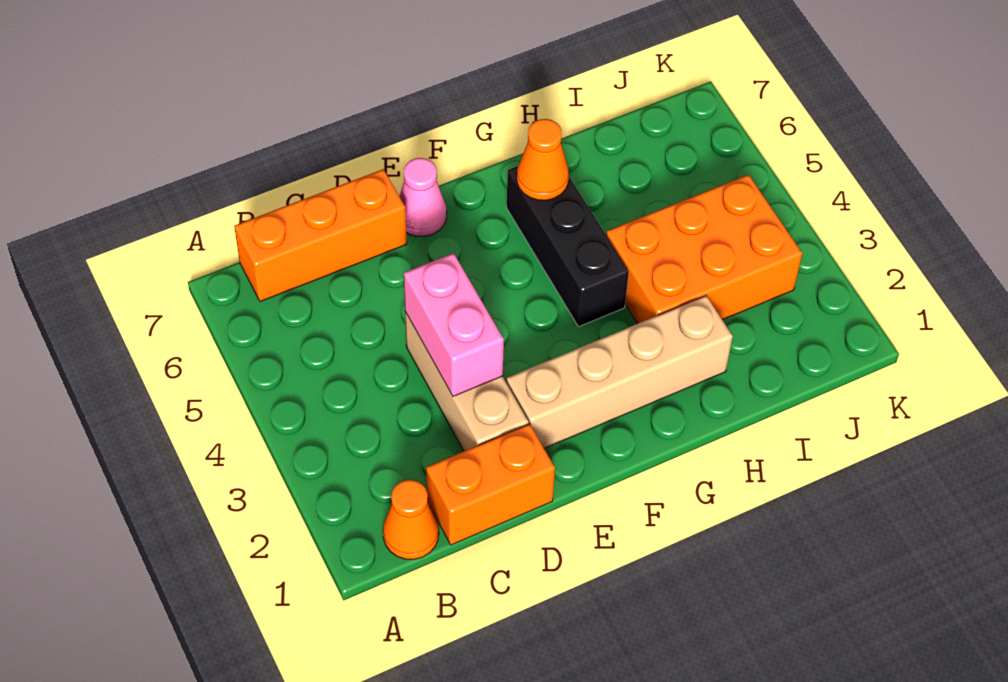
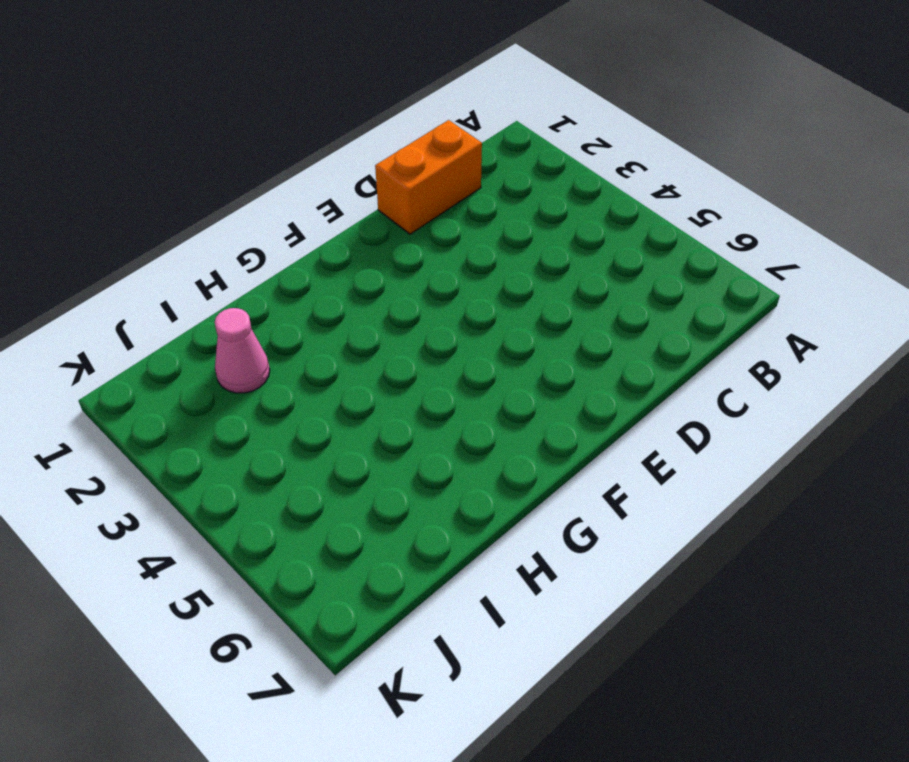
pink cone I2 level 1 -> pink cone E7 level 1
none -> orange cone B1 level 1
none -> orange brick B7:D7 level 1

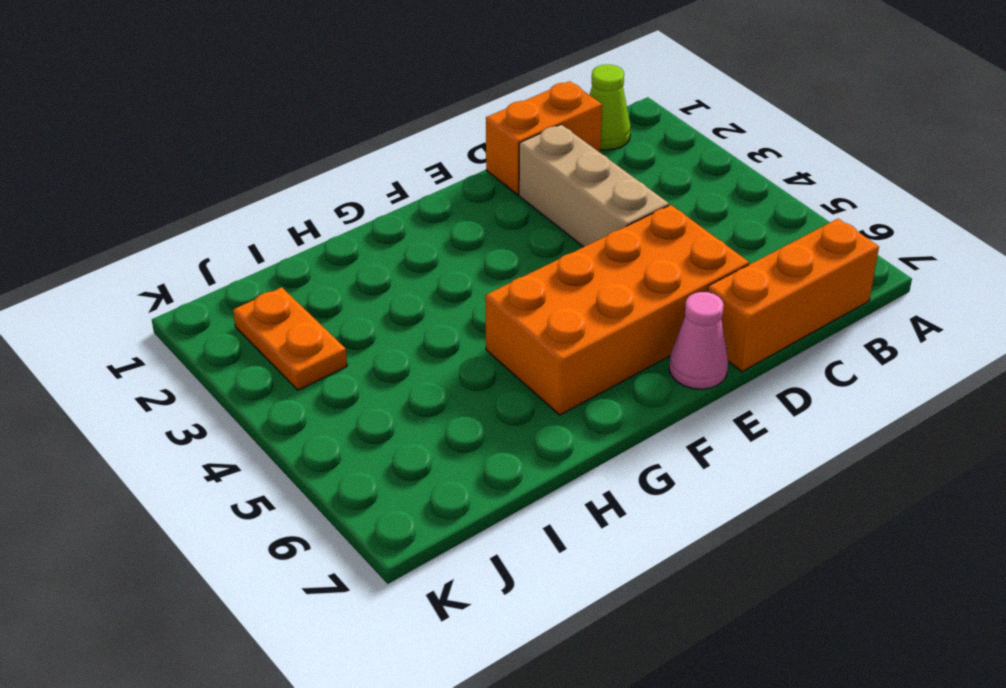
lime cone B1 level 1 -> orange cone B1 level 1
orange brick D5:G6 level 1 -> black brick G4:G6 level 1
orange plate J2:J3 level 1 -> orange brick H3:J4 level 1
none -> tan brick E2:H2 level 1
none -> pink brick D3:D4 level 2

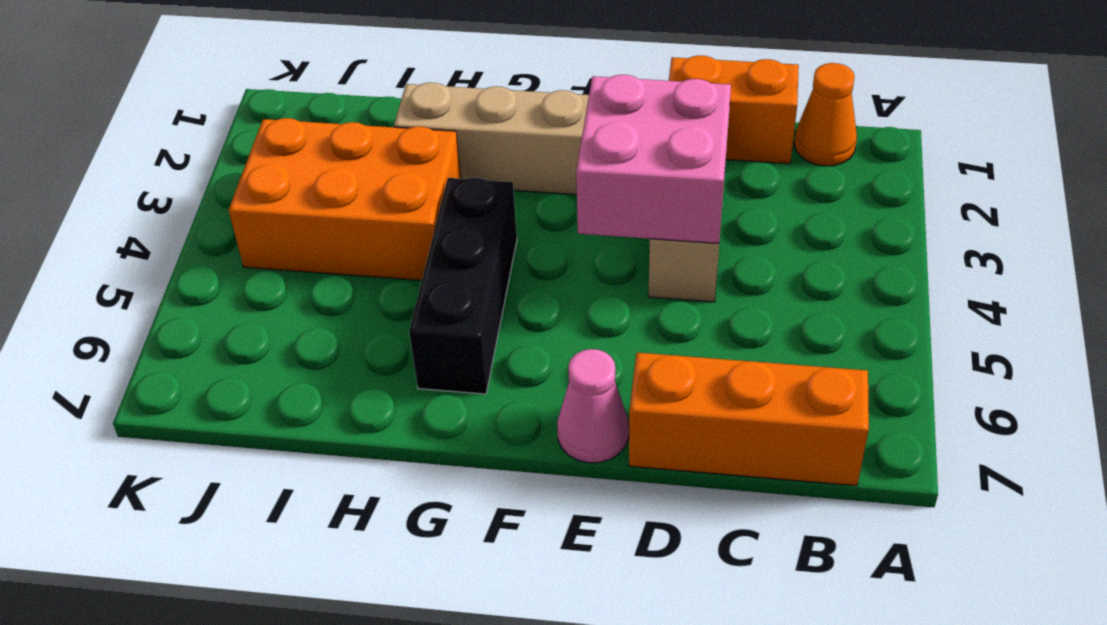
pink brick D3:E4 level 2 -> pink brick D3:D4 level 2
none -> orange cone G6 level 2

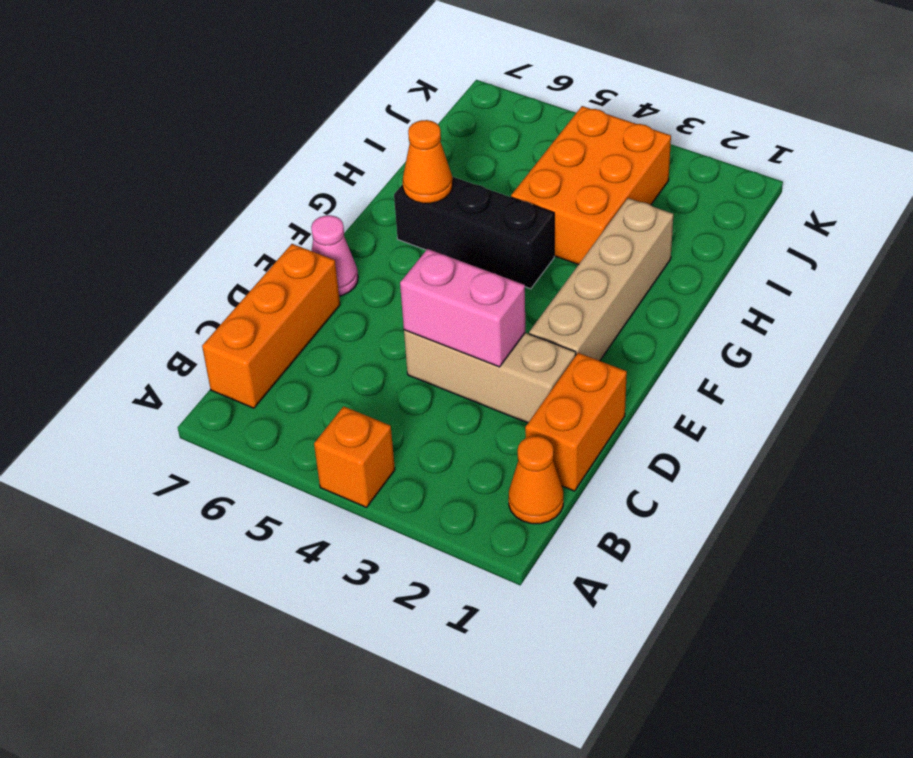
orange brick A4 level 1 -> none

